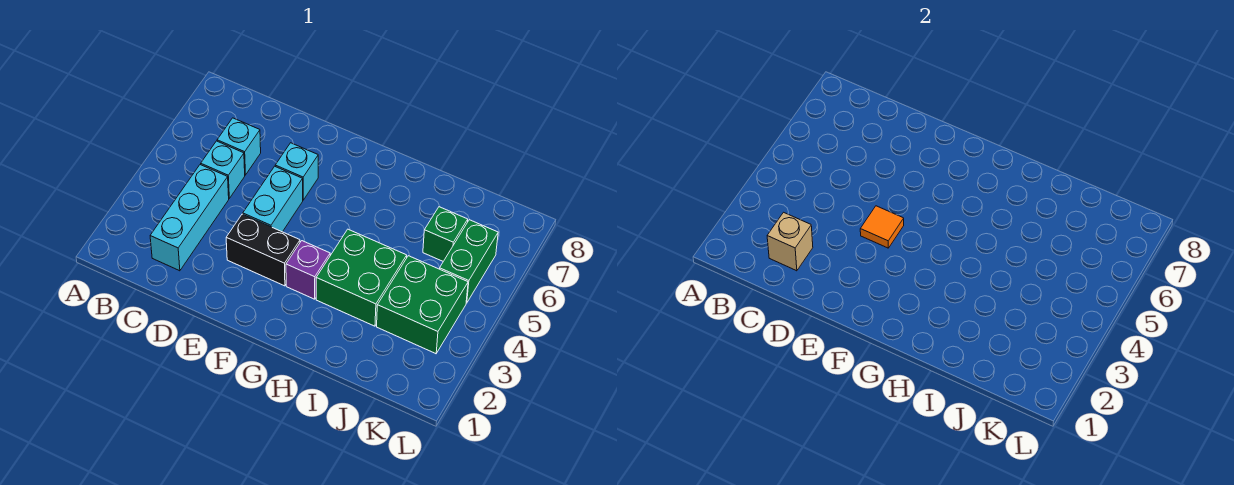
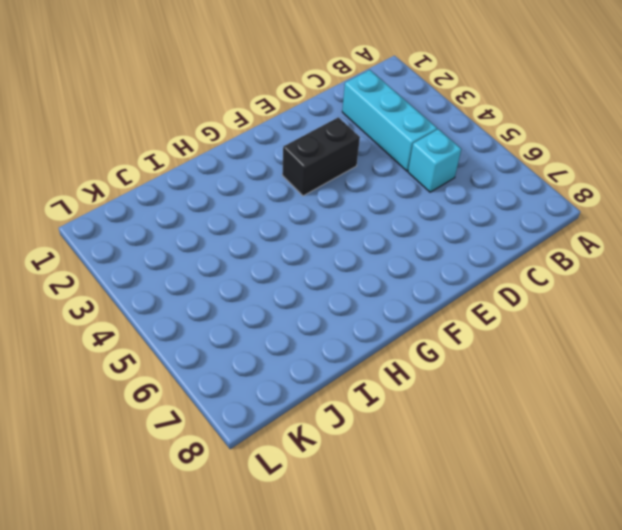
none -> cyan brick C6 level 1
none -> cyan brick E4:E5 level 1
none -> cyan brick E6 level 1

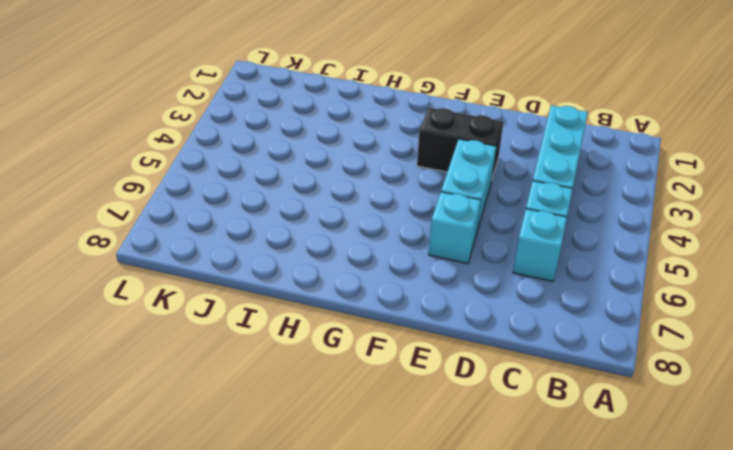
none -> purple brick G3 level 1
none -> green brick H3:I4 level 1
none -> green brick J3:K4 level 1

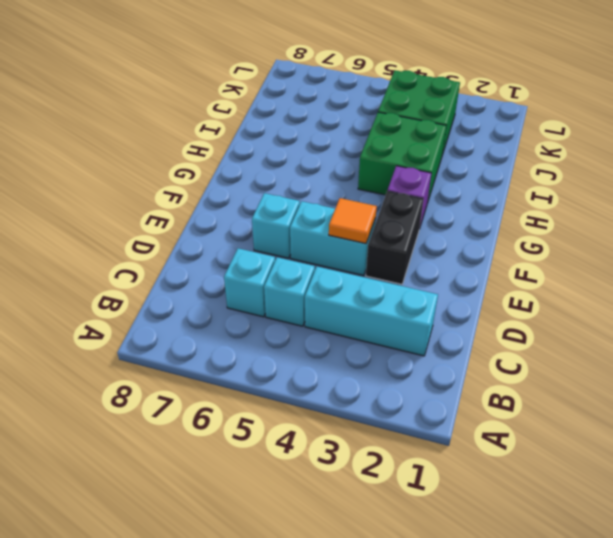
none -> green brick J6 level 1
none -> green brick K5:K6 level 1
none -> tan brick C2 level 2

